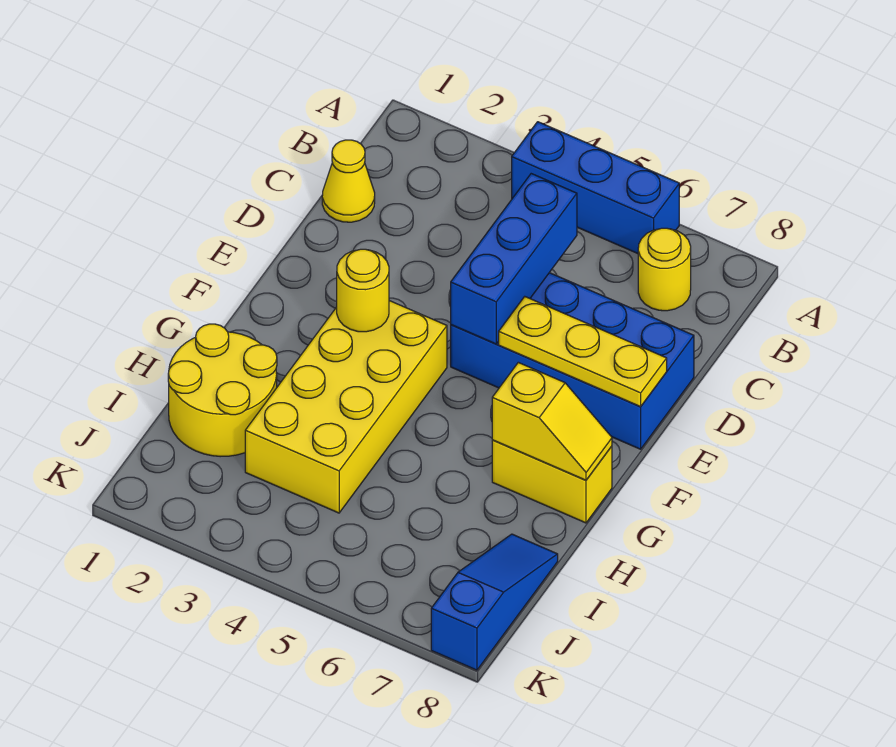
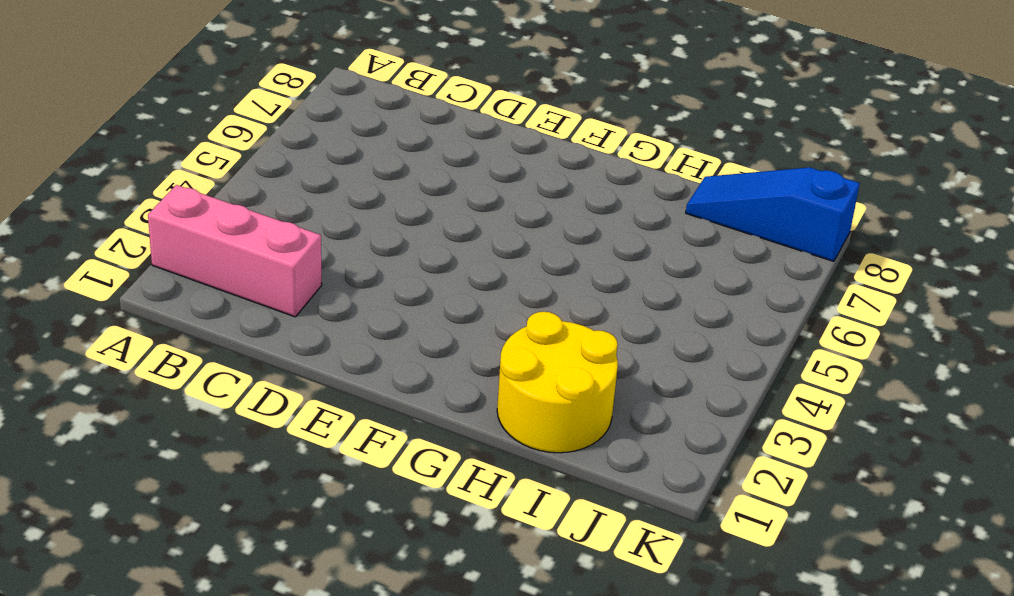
pink brick A2:C2 level 1 -> none
none -> blue brick A4:A6 level 1
none -> yellow round brick B7 level 1
none -> yellow cone C1 level 1

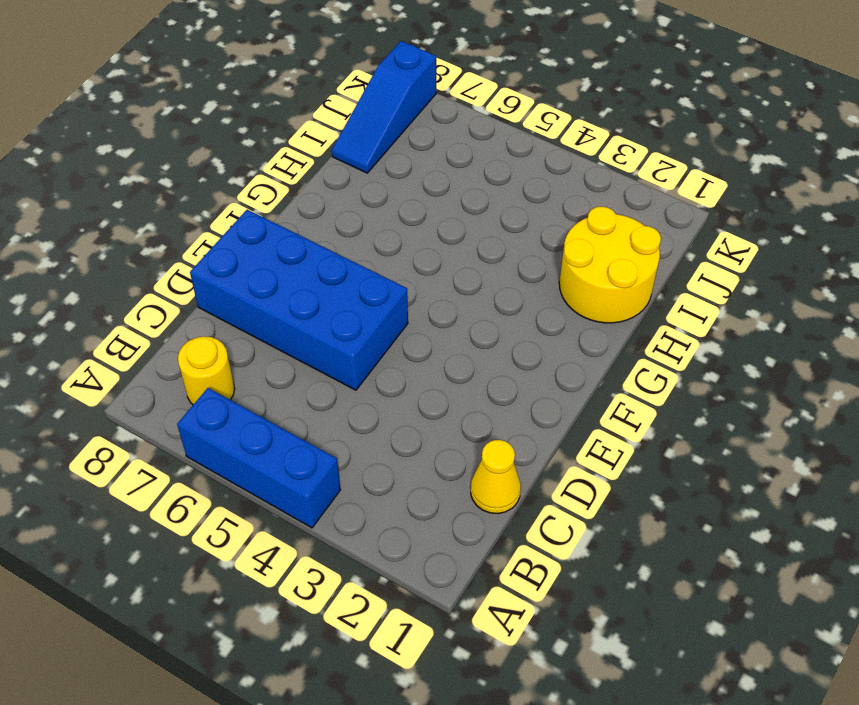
none -> yellow brick F3:I4 level 1
none -> yellow brick G7:G8 level 1
none -> blue brick C5:E5 level 2

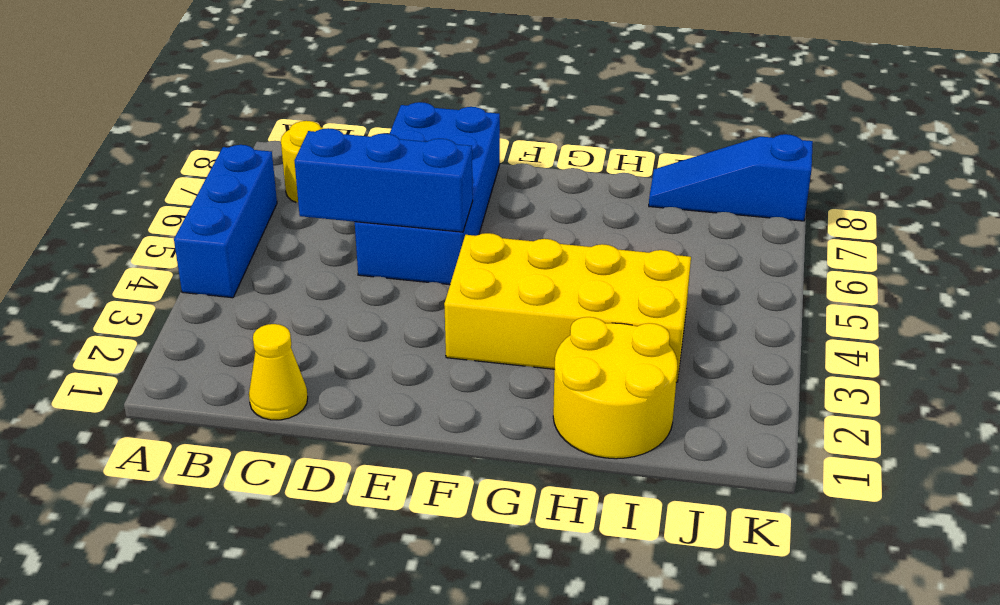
none -> yellow brick G7:G8 level 1
none -> yellow plate E6:E8 level 2
none -> yellow round brick F3 level 2

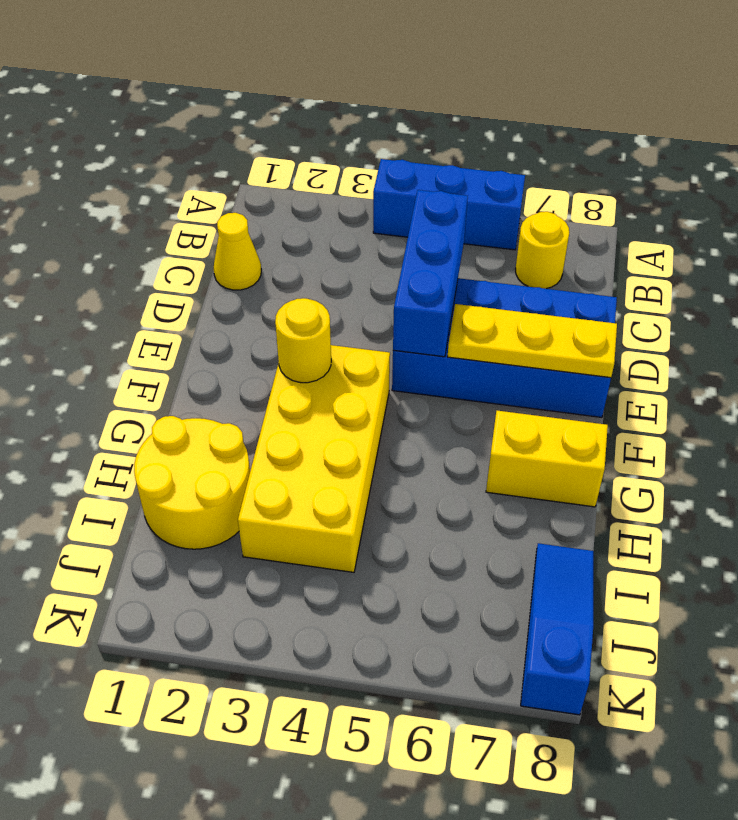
none -> yellow slope G7:G8 level 2 top 7

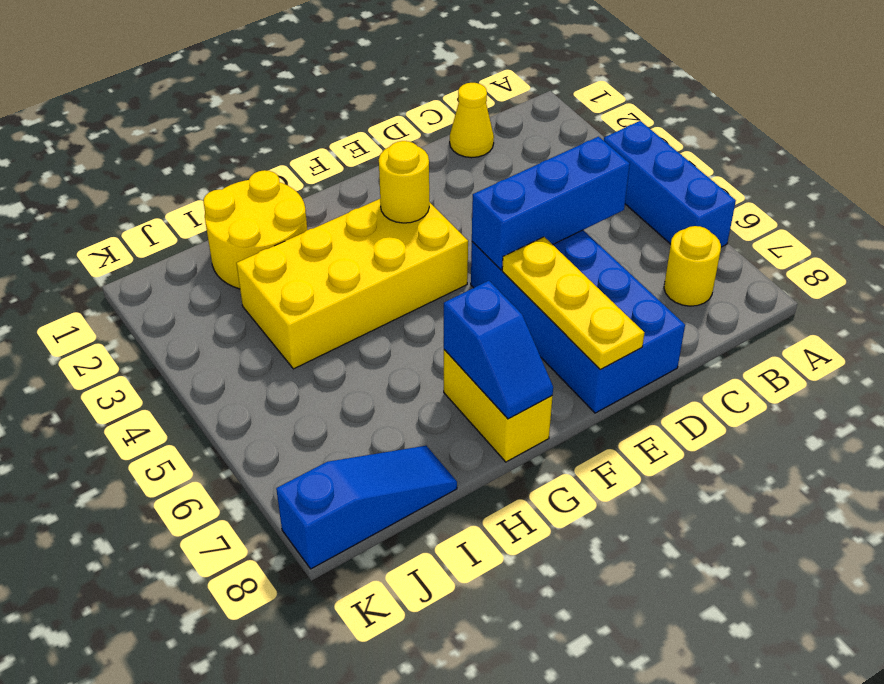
blue slope G7:G8 level 2 top 7 -> yellow slope G7:G8 level 2 top 7

